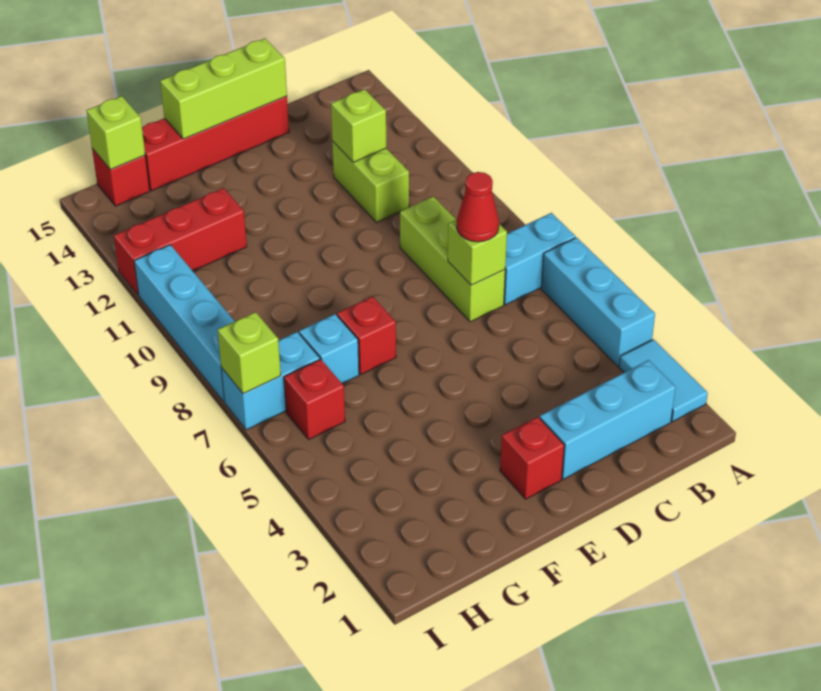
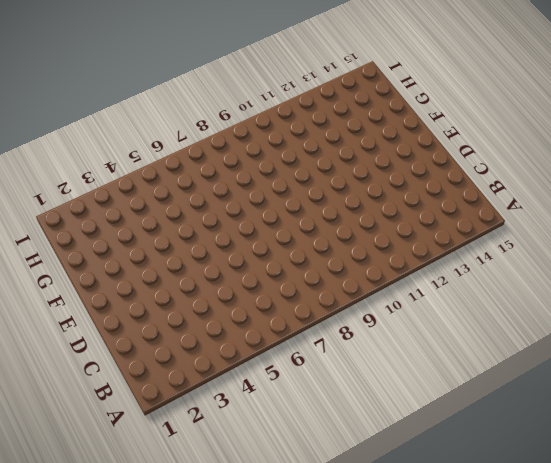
none -> cyan tile A2:A3 level 1
none -> cyan brick A4:A6 level 1
none -> cyan brick A7:B7 level 1

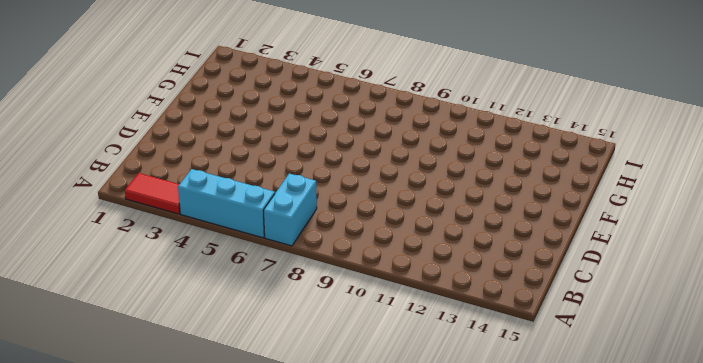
red tile A2:A3 level 1 -> cyan tile A2:A3 level 1
none -> cyan brick B2:D2 level 1
none -> lime brick C7:C9 level 1
none -> lime brick C11:C12 level 1

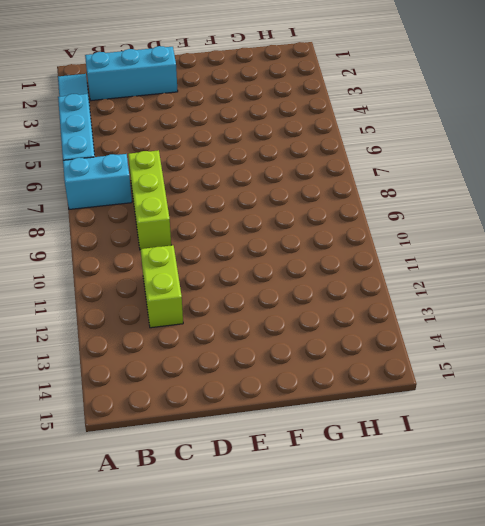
none -> red brick D15:G15 level 1
none -> red brick E2 level 1
none -> red brick F7 level 1

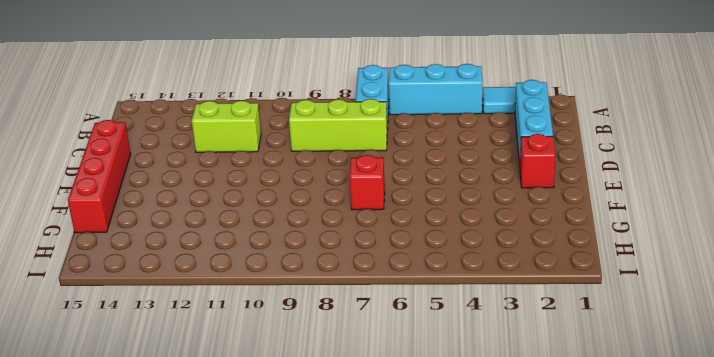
none -> cyan brick G7 level 1
none -> red brick G12:I12 level 1
none -> red brick H6 level 1

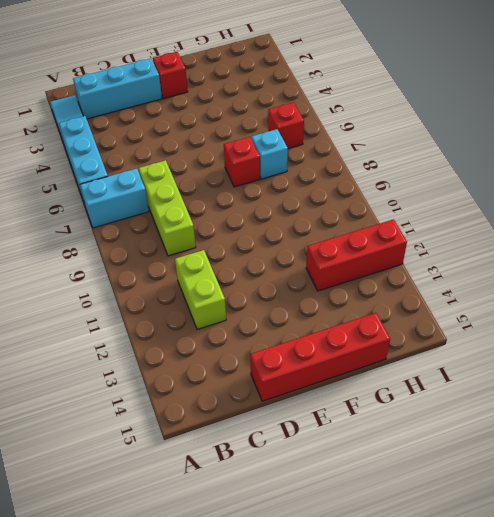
none -> cyan brick H7:I7 level 1
none -> red brick H15 level 1
none -> cyan brick I8:I11 level 1

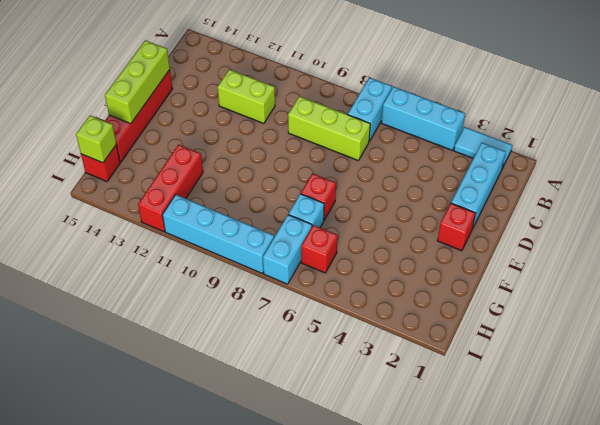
none -> lime brick C7 level 2
none -> lime brick C12 level 2
none -> lime brick I7 level 2

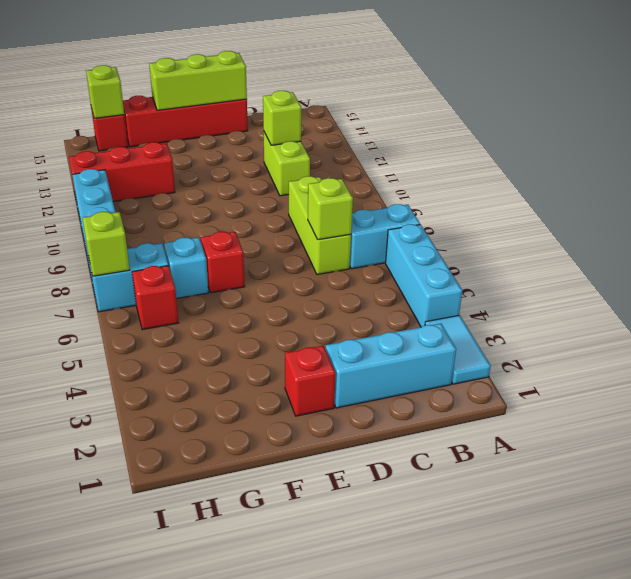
none -> red cone C7 level 3

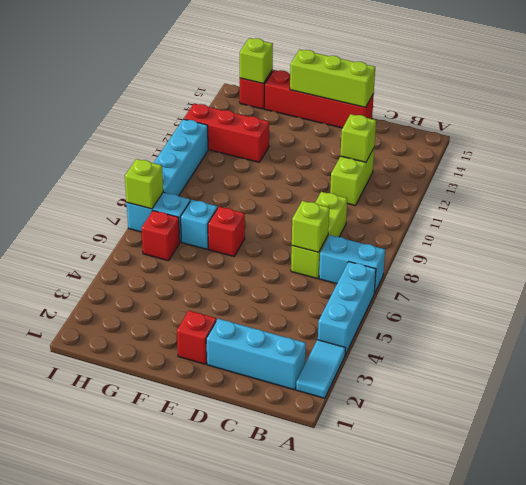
none -> red cone C7 level 3

